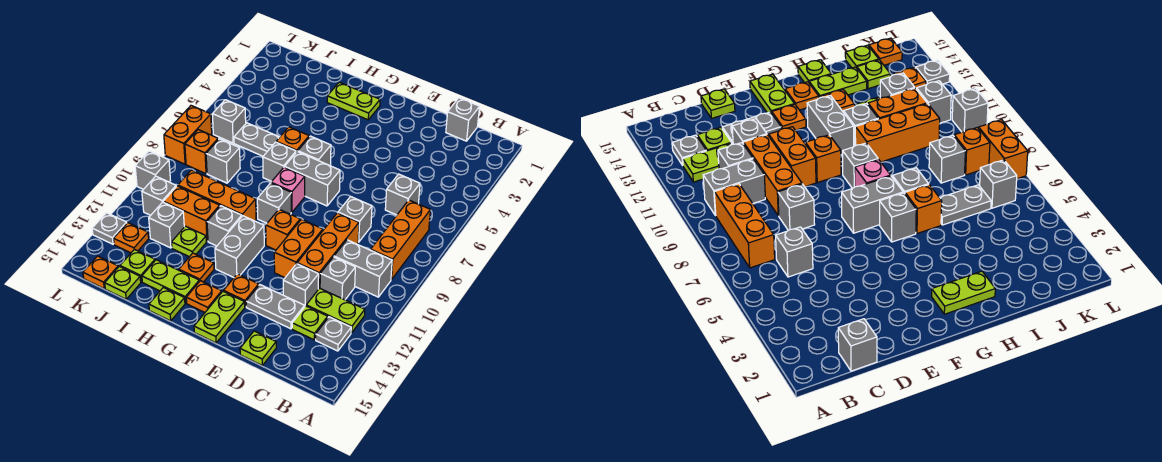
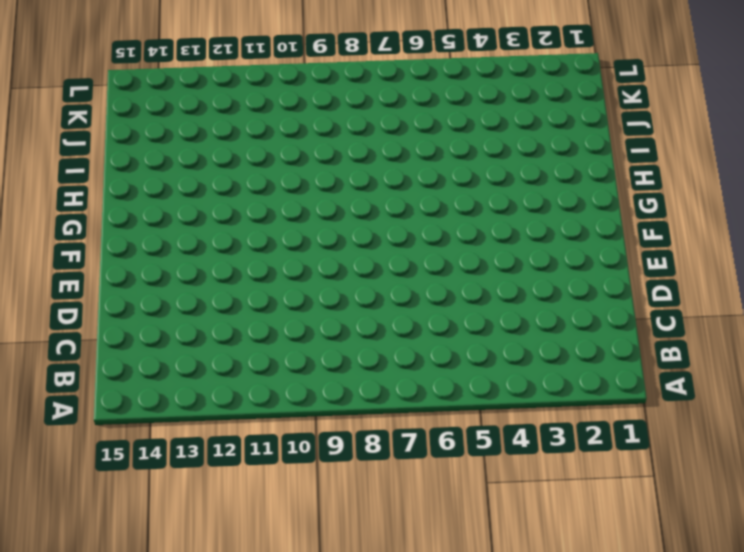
none -> orange brick B7:B9 level 1
none -> grey brick B10:C10 level 1
none -> lime plate B12:C12 level 1
none -> grey plate B13 level 1

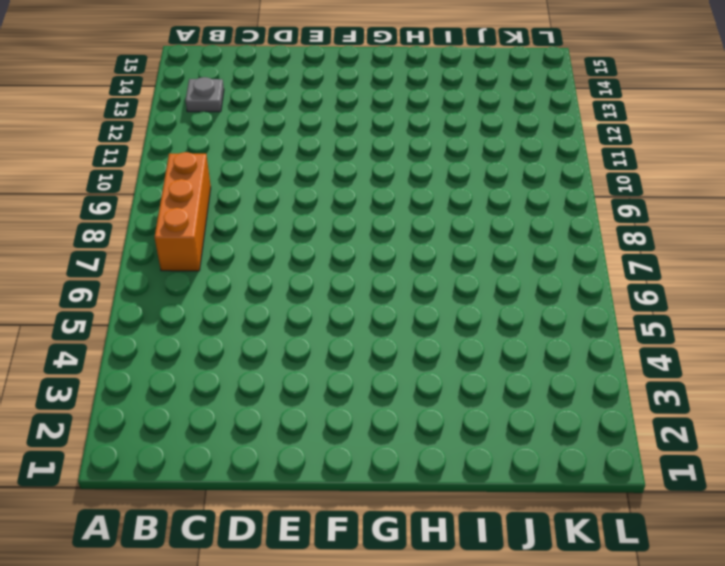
none -> grey brick B10:C10 level 1
none -> lime plate B12:C12 level 1
none -> grey brick C1 level 1
none -> grey brick C6 level 1

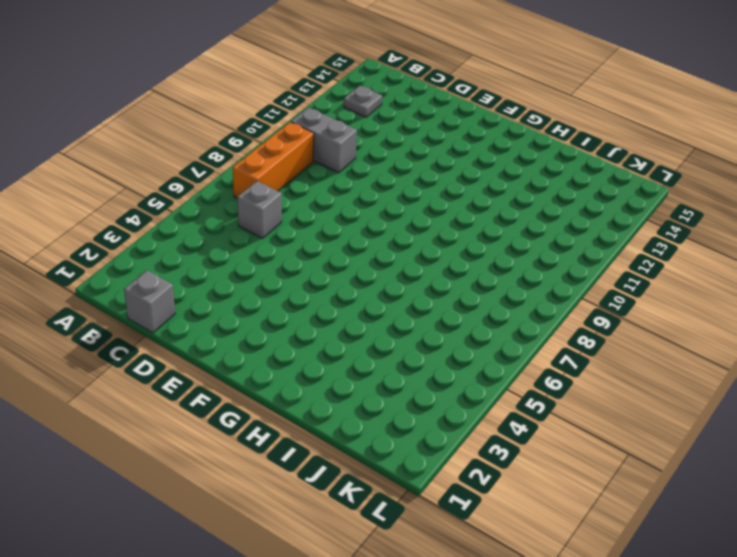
none -> lime plate B12:C12 level 1
none -> grey brick C11 level 1
none -> lime plate C13 level 1
none -> grey brick D8 level 1

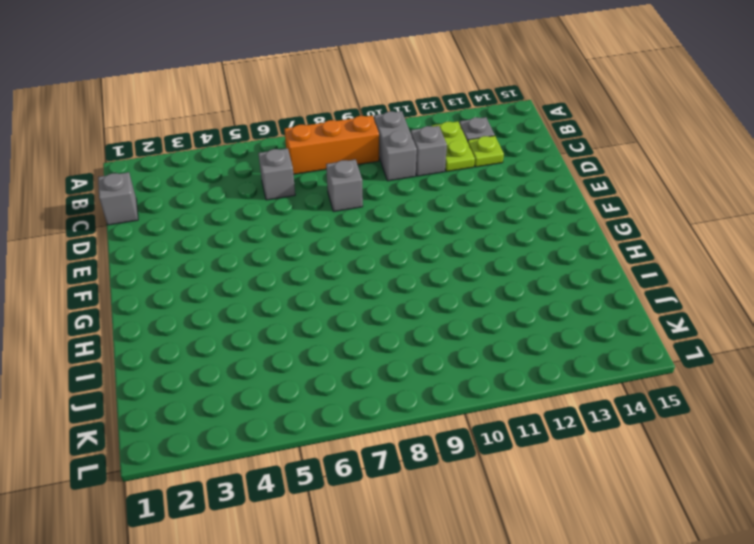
none -> orange brick D9:D11 level 1
none -> grey brick D12 level 1
none -> grey plate D13:E13 level 1
none -> lime plate D15 level 1

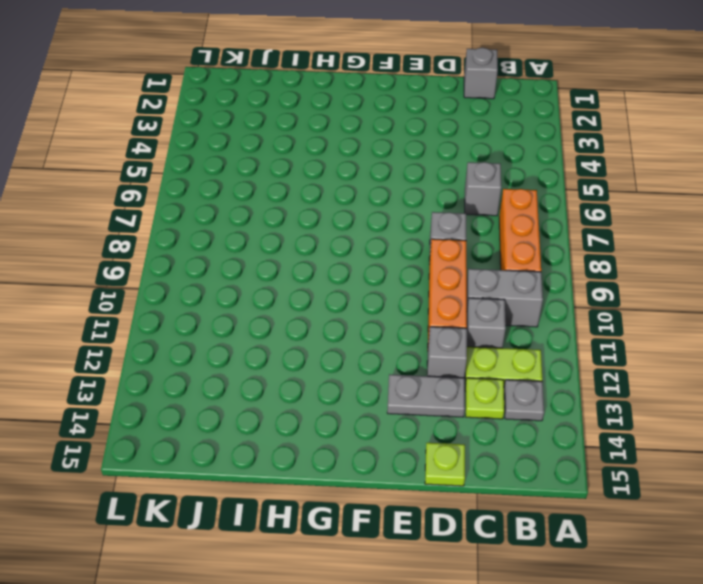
none -> orange brick E10:E11 level 1
none -> grey brick F7:G7 level 1
none -> orange brick F10 level 1
none -> orange plate F13 level 1

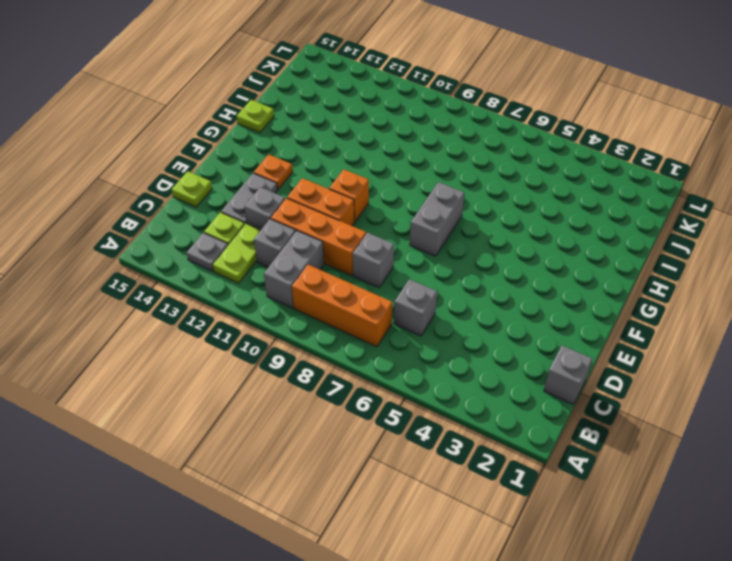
none -> lime plate F14:F15 level 1
none -> lime plate G2:H2 level 1
none -> grey brick G6 level 1
none -> pink brick G8 level 1

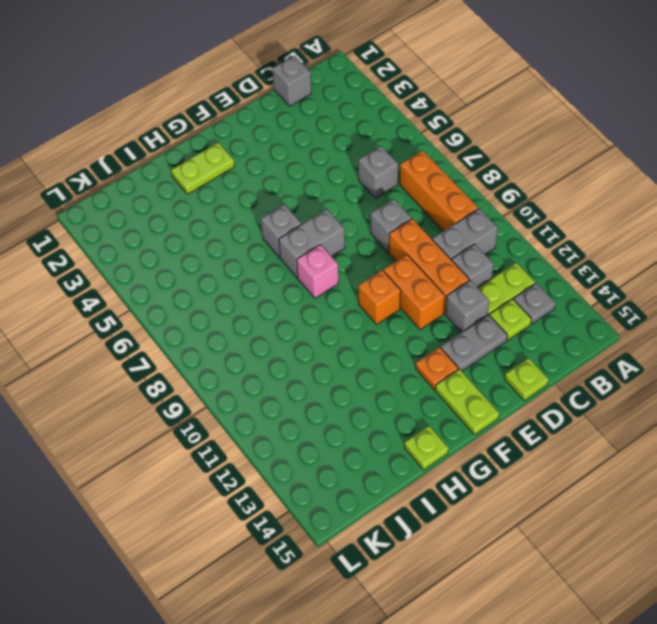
none -> grey brick G9 level 1
none -> grey brick G11:G12 level 1
none -> orange plate G14 level 1
none -> orange brick H6 level 1

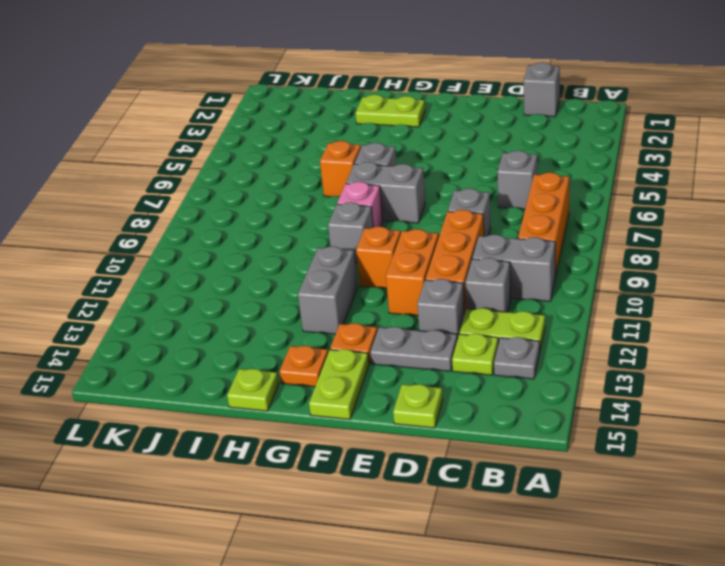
none -> grey brick H7 level 1
none -> orange brick H10:J10 level 1
none -> grey brick H11 level 1
none -> orange plate H13 level 1

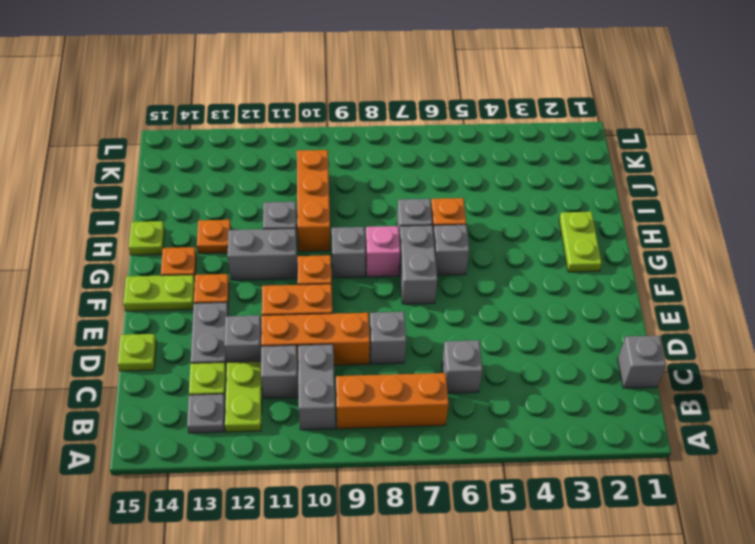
none -> lime plate H14:I14 level 1
none -> grey plate I6:J6 level 1
none -> orange brick I11:J11 level 1
none -> lime plate I12 level 1

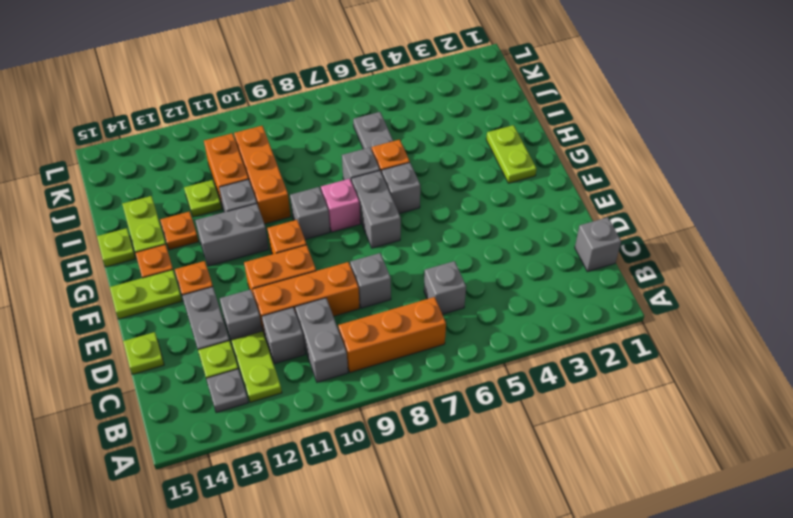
none -> grey brick J8 level 1
none -> grey brick J12 level 1
none -> lime plate J14 level 1
none -> lime plate J15 level 1

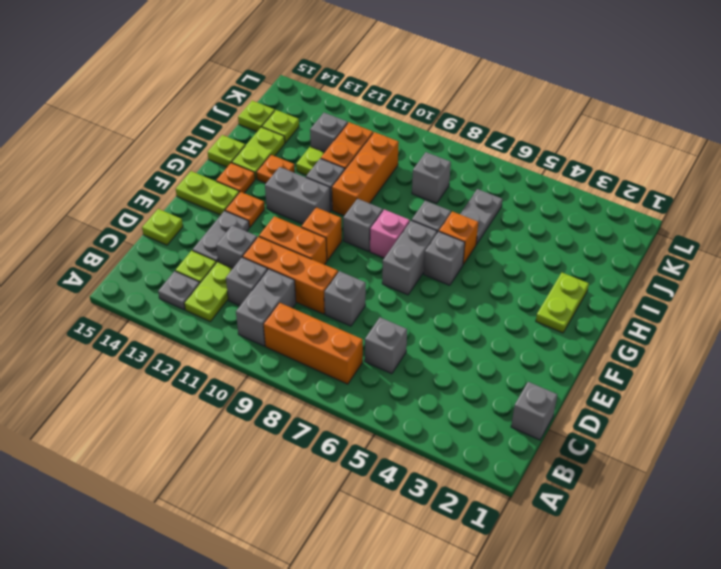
none -> grey brick K6 level 1
none -> orange brick K8 level 1
none -> grey brick K11 level 1
none -> orange plate K13 level 1

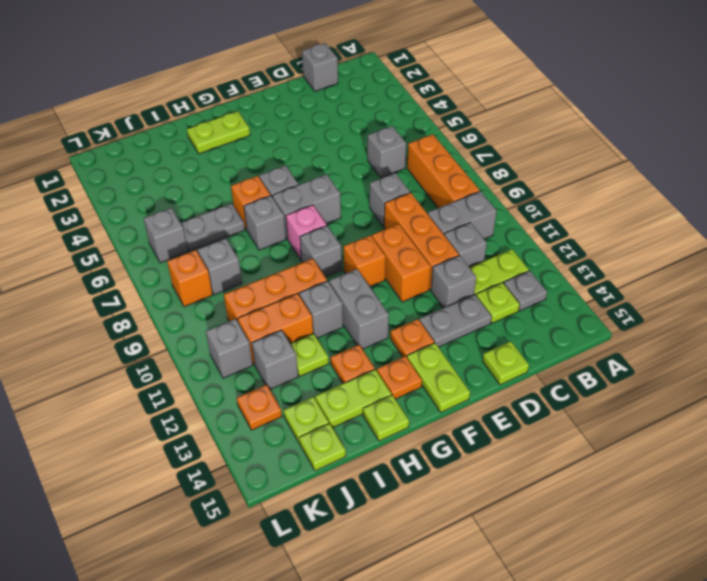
none -> orange plate K15 level 1
none -> orange brick L7:L8 level 1
none -> grey brick L10 level 1
none -> grey plate L13 level 1

